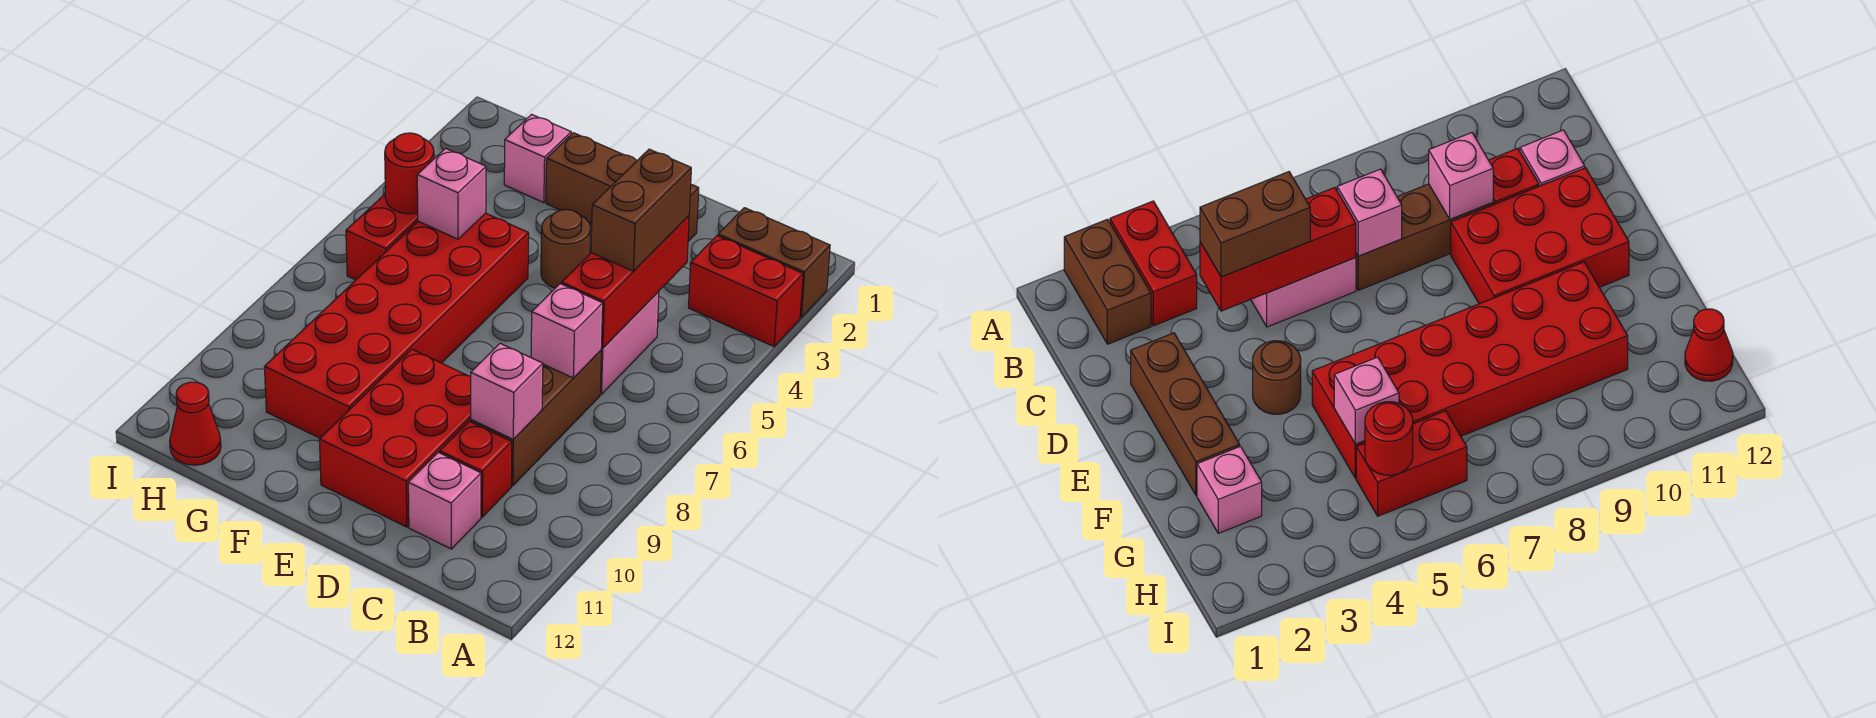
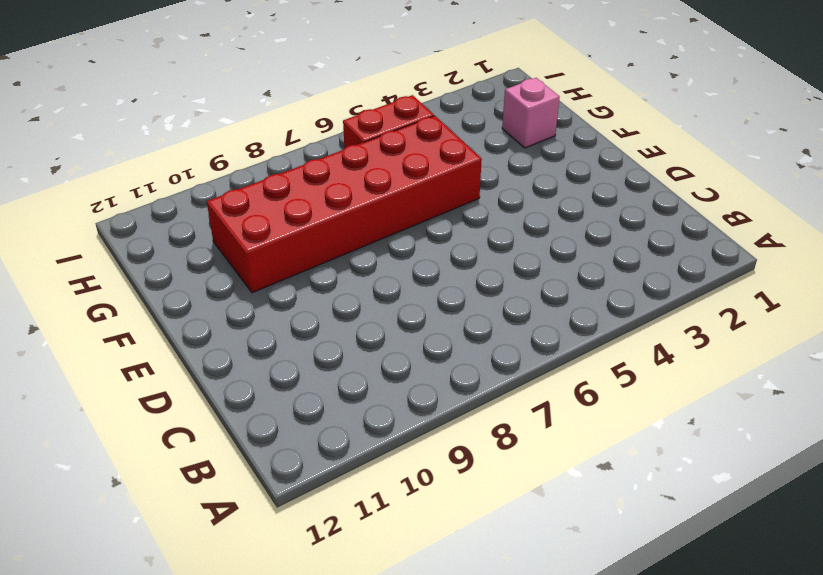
none -> brown brick A2:B2 level 1
none -> red brick A3:B3 level 1
none -> pink brick C5:C6 level 1

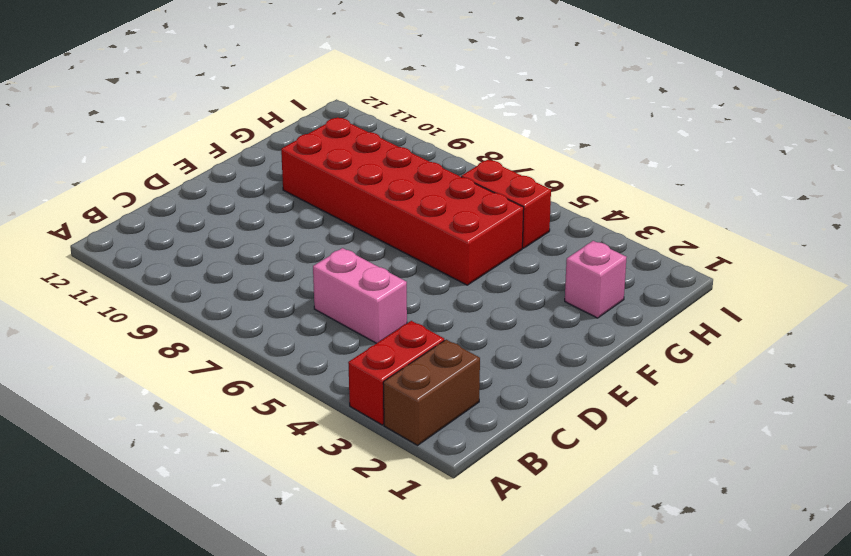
none -> brown brick C7:C9 level 1
none -> red brick C10 level 1
none -> pink brick C11 level 1

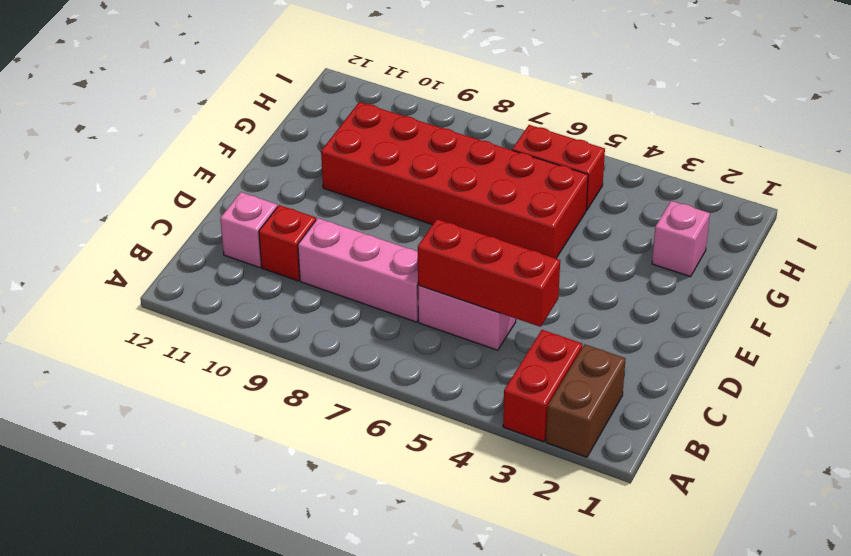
pink brick C7:C9 level 1 -> brown brick C7:C9 level 1
none -> brown brick D2:F2 level 1
none -> red brick D9:E11 level 1
none -> brown round brick E4 level 1

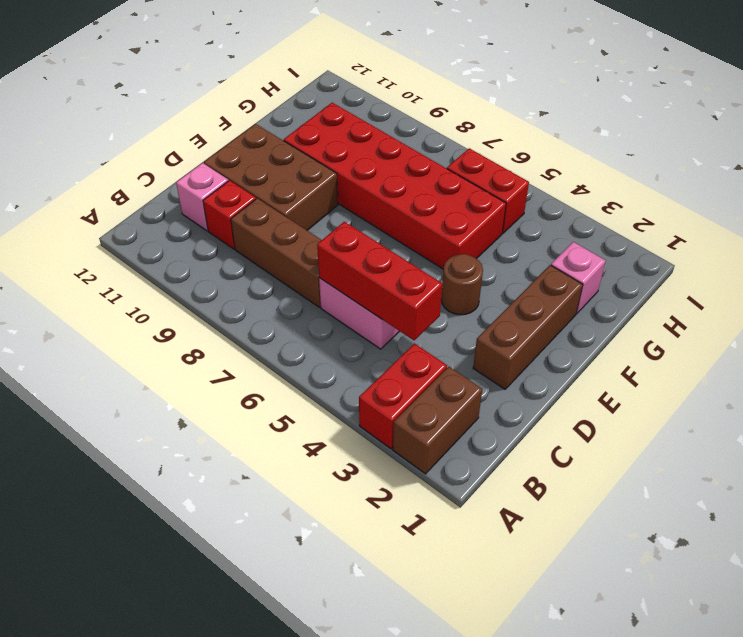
brown brick D9:E11 level 1 -> red brick D9:E11 level 1
none -> red cone H12 level 1
none -> pink brick C7 level 2
none -> pink brick C9 level 2

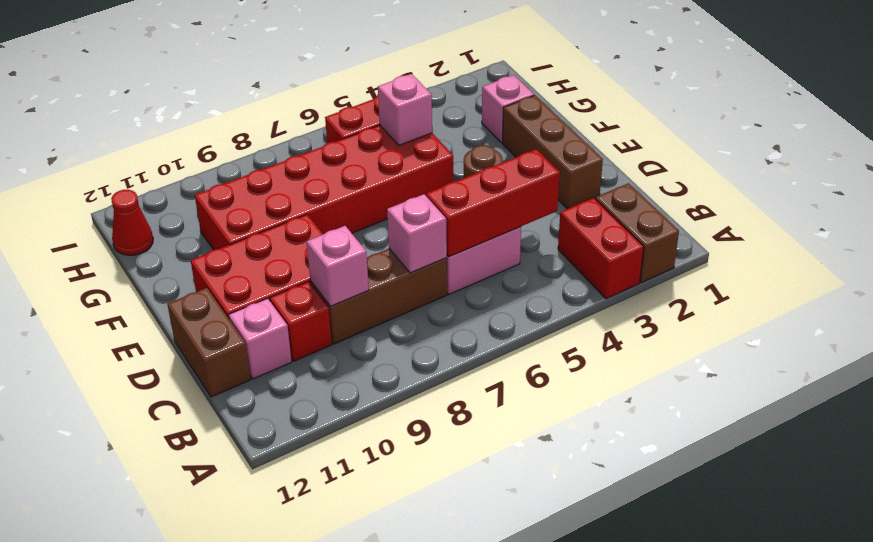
brown brick C12:D12 level 1 -> brown brick C4:C5 level 3
none -> red round brick H5 level 2

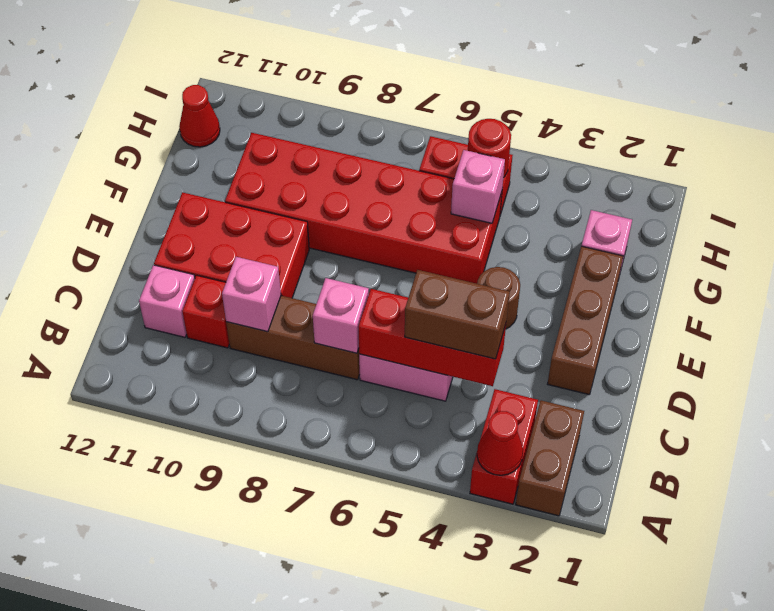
red cone A3 level 2 -> none

